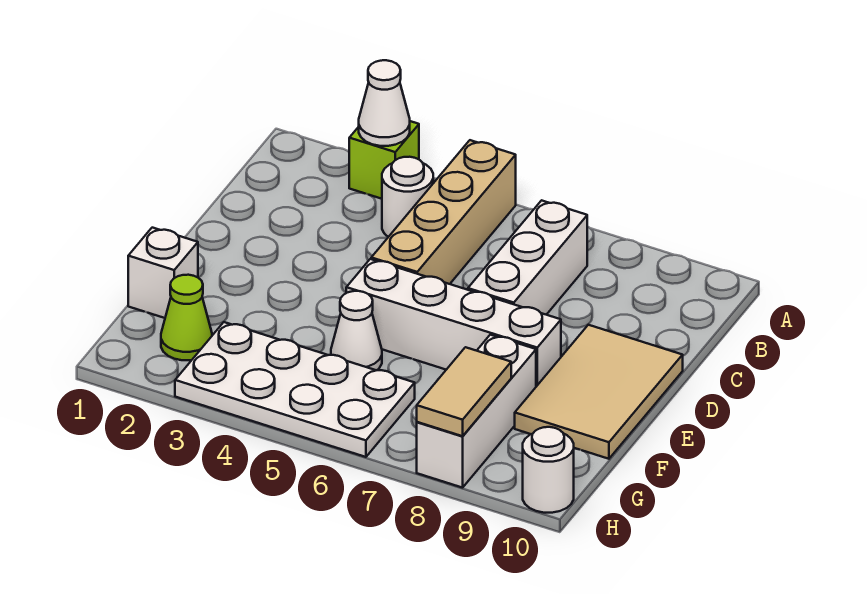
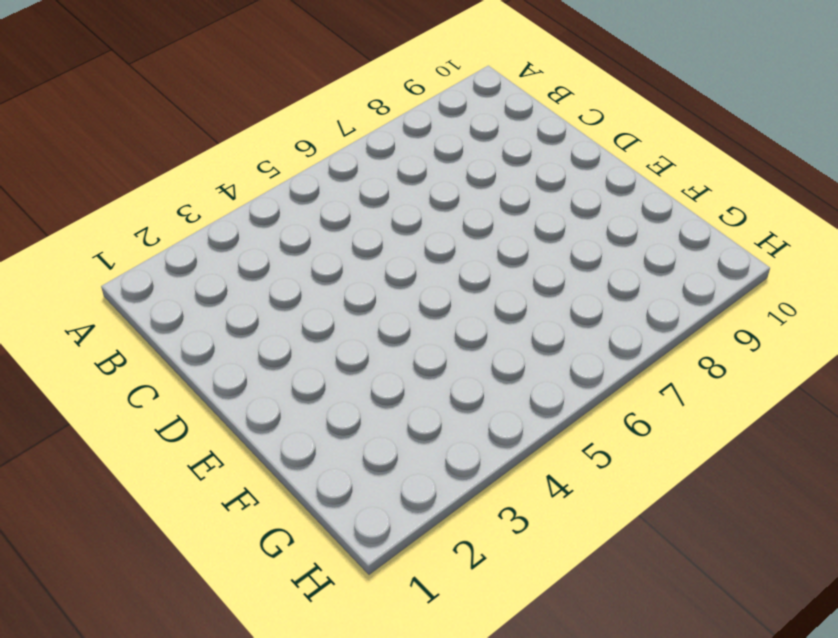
none -> lime brick A3 level 1
none -> tan brick A5:D5 level 1
none -> white round brick B4 level 1

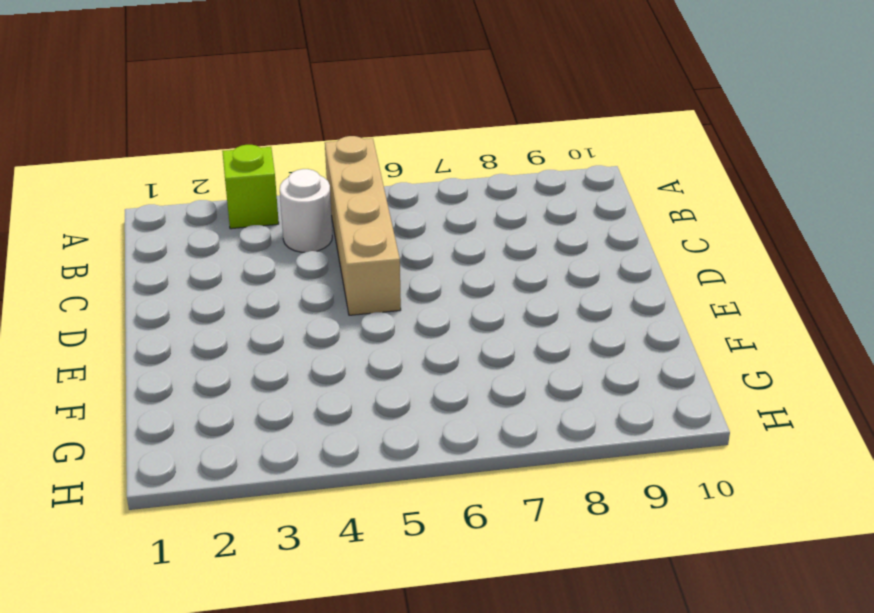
none -> white brick B7:D7 level 1
none -> tan tile D9:F10 level 1
none -> white brick E5:E8 level 1

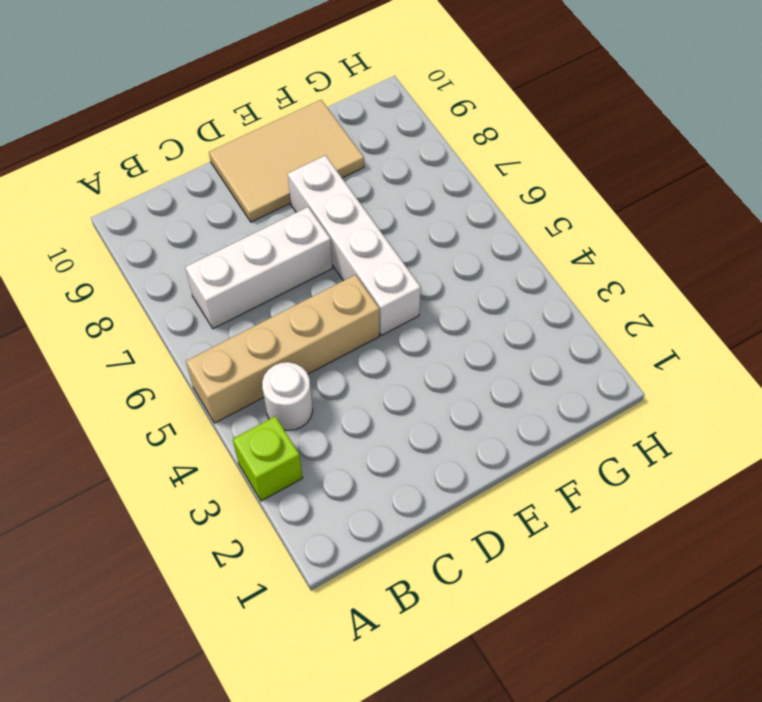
none -> white brick F1 level 1
none -> white cone F5 level 1
none -> white brick F8:H8 level 1

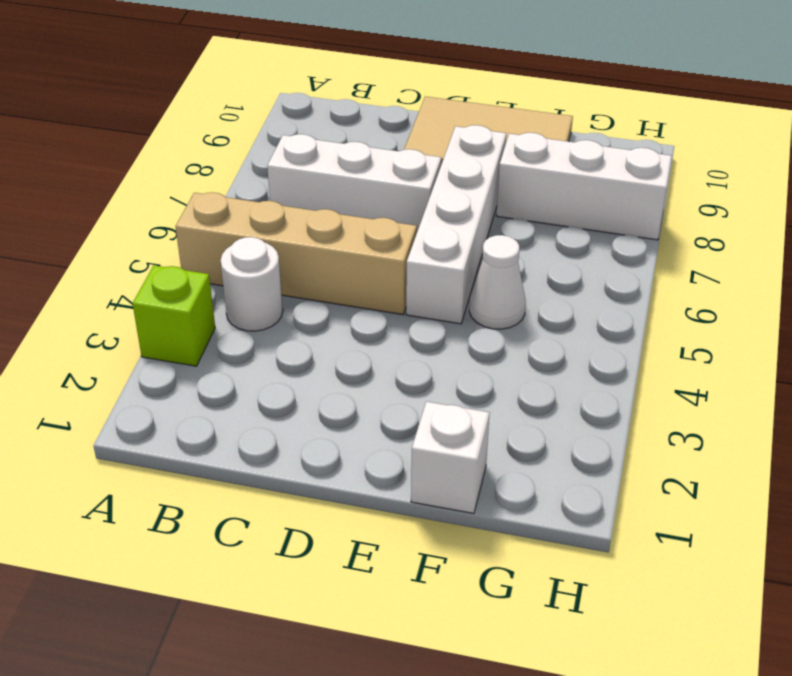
none -> lime cone G2 level 1
none -> white plate G3:H6 level 1
none -> white round brick H10 level 1

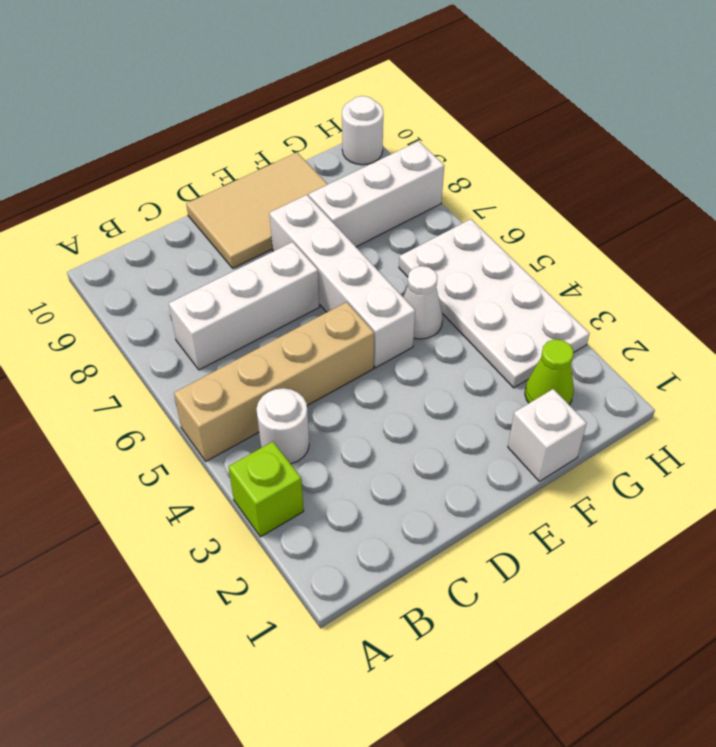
none -> white cone A3 level 2
none -> tan tile G8:H8 level 2

